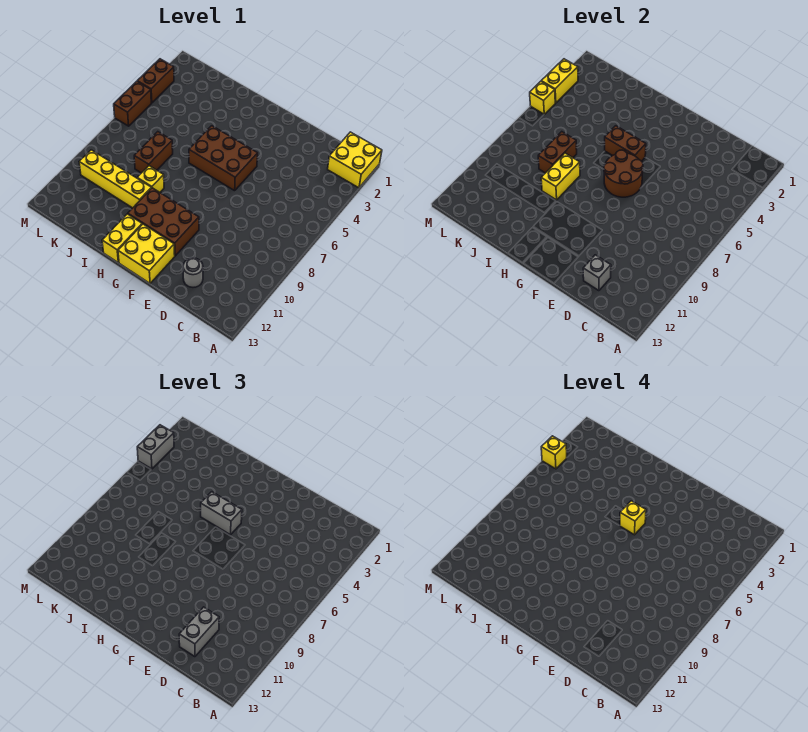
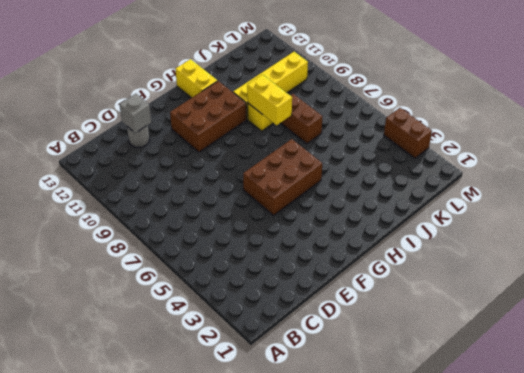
none -> yellow brick A1:B2 level 1
none -> yellow brick F12:G13 level 1
none -> brown brick M5:M6 level 1

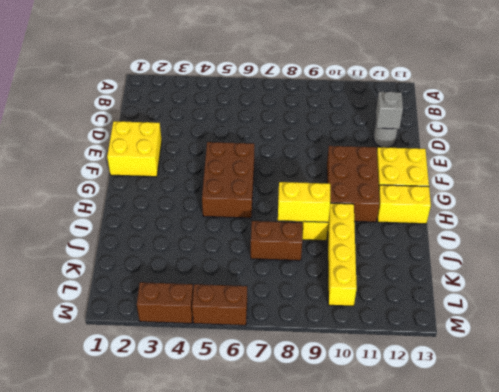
yellow brick E1:F2 level 1 -> yellow brick A1:B2 level 1
none -> brown round brick F6:G7 level 2
none -> brown brick G5:H5 level 2
none -> brown brick J7:J8 level 2

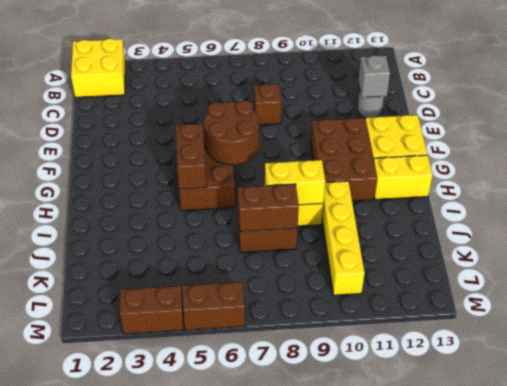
brown brick D8 level 1 -> none
none -> yellow brick M3:M4 level 2
none -> yellow brick M5 level 2
none -> grey brick D11:D12 level 3

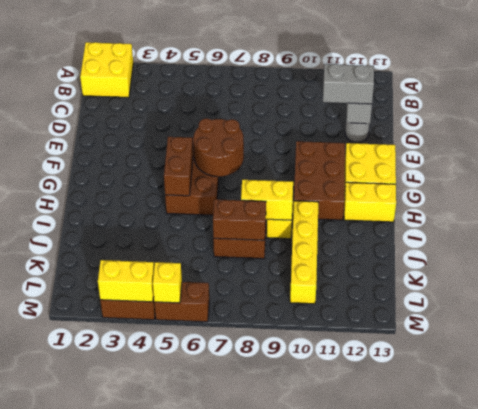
none -> grey brick G5:H5 level 3
none -> grey brick M3:M4 level 3
none -> yellow brick G5 level 4

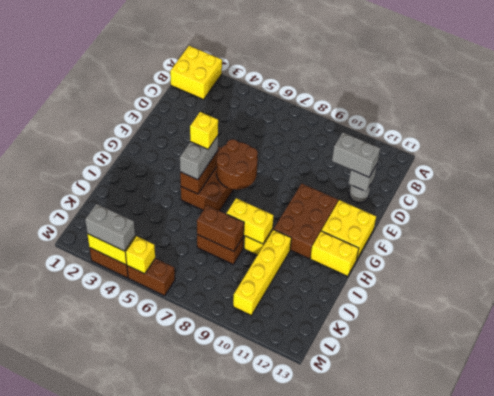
none -> yellow brick M4 level 4

